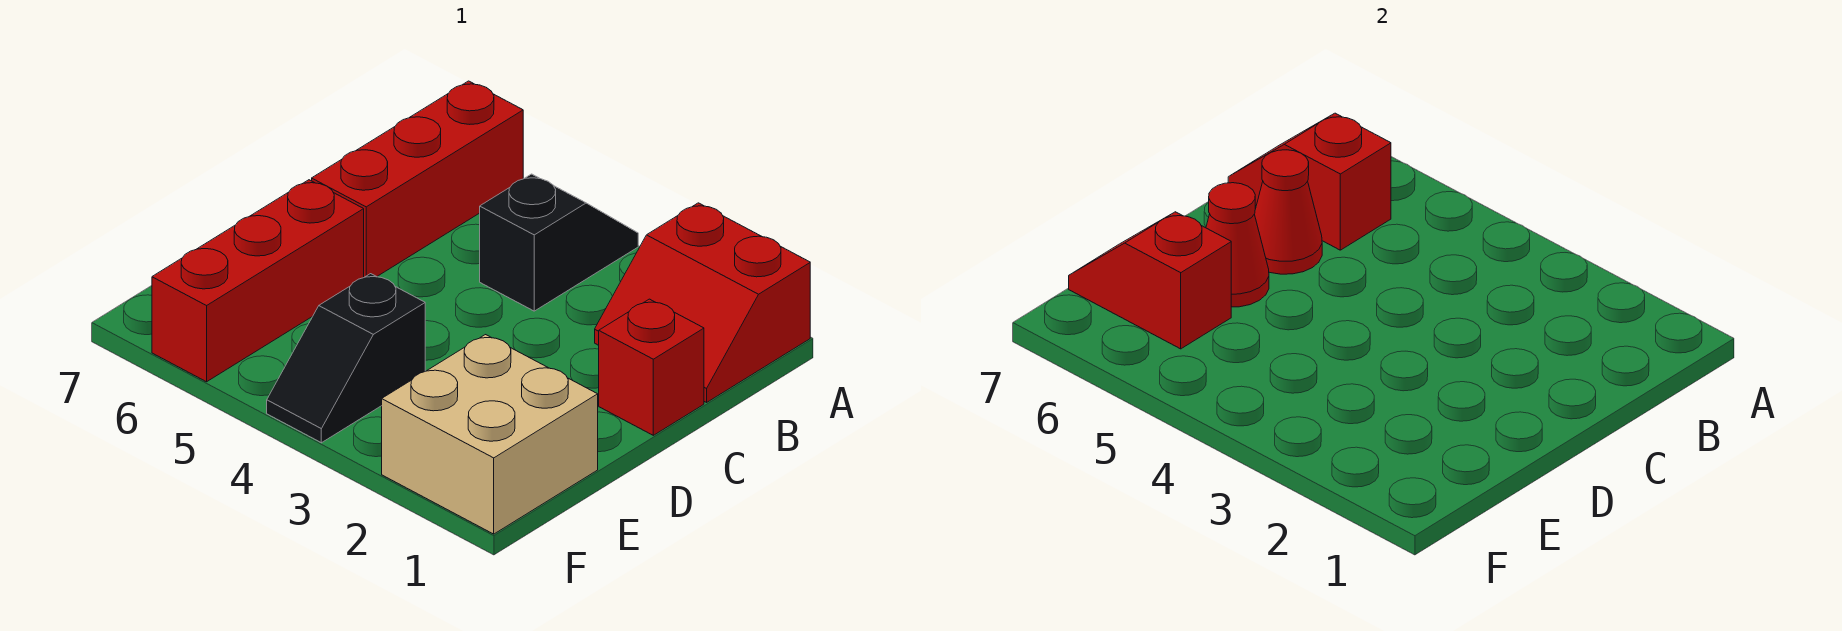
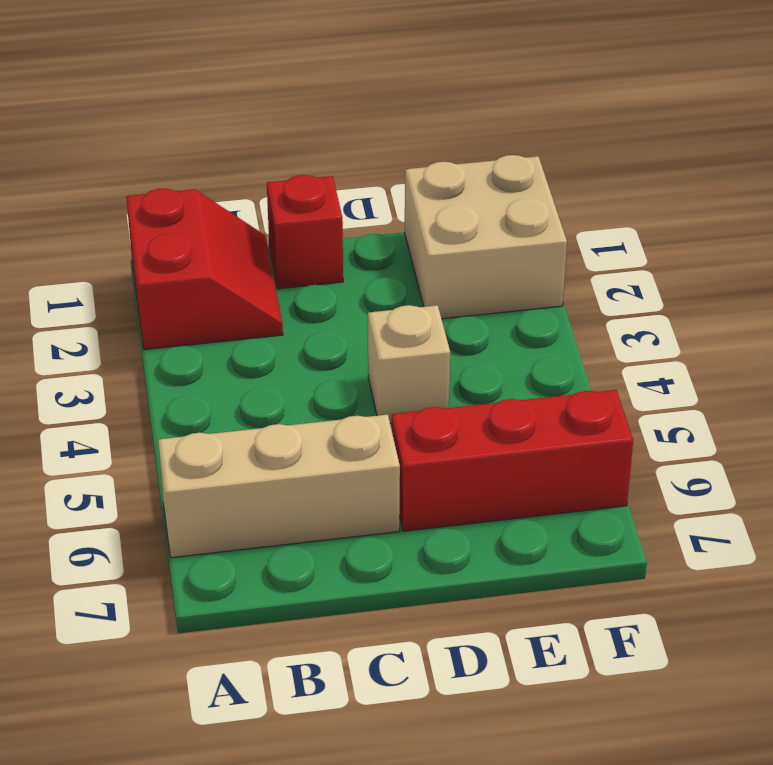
tan brick A6:C6 level 1 -> red brick A6:C6 level 1
tan brick D4 level 1 -> none
none -> black slope A4:B4 level 1 top B
none -> black slope E4:F4 level 1 top E

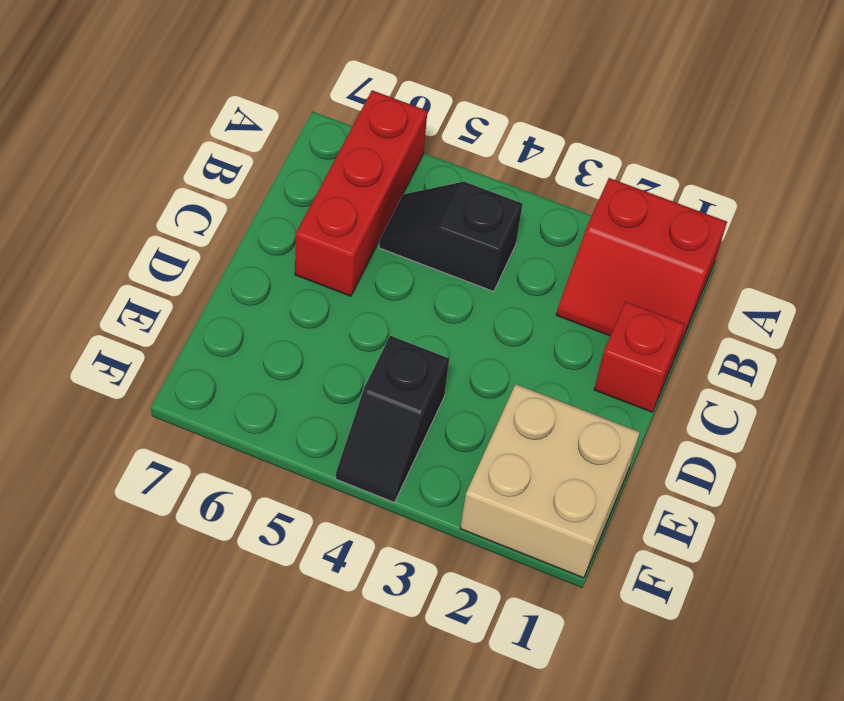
black slope B4:B5 level 1 top 4 -> black slope A4:B4 level 1 top B
none -> red brick D6:F6 level 1
none -> red slope B6:B7 level 2 top 6

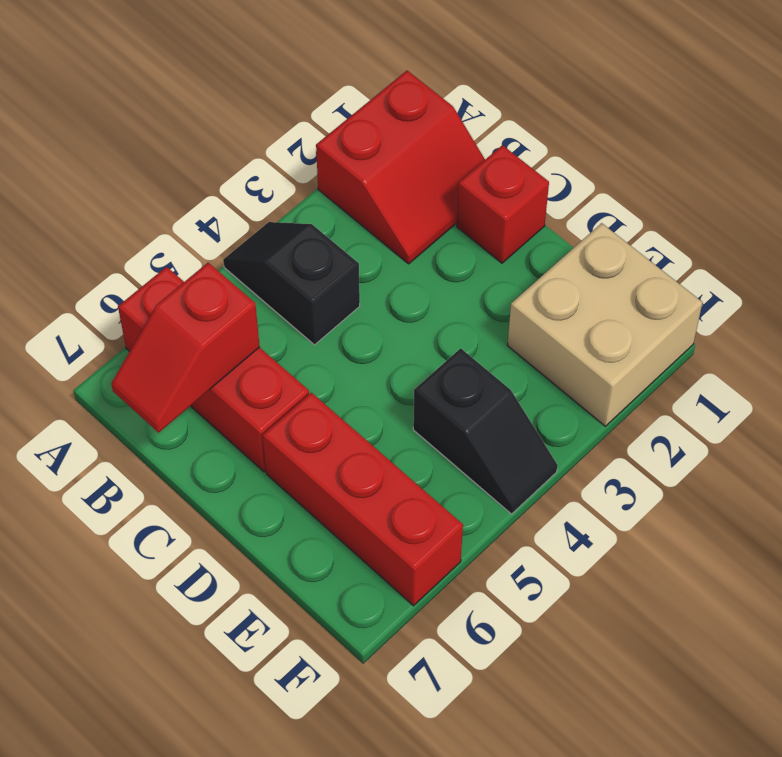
none -> red cone C6 level 2
none -> red cone D6 level 2

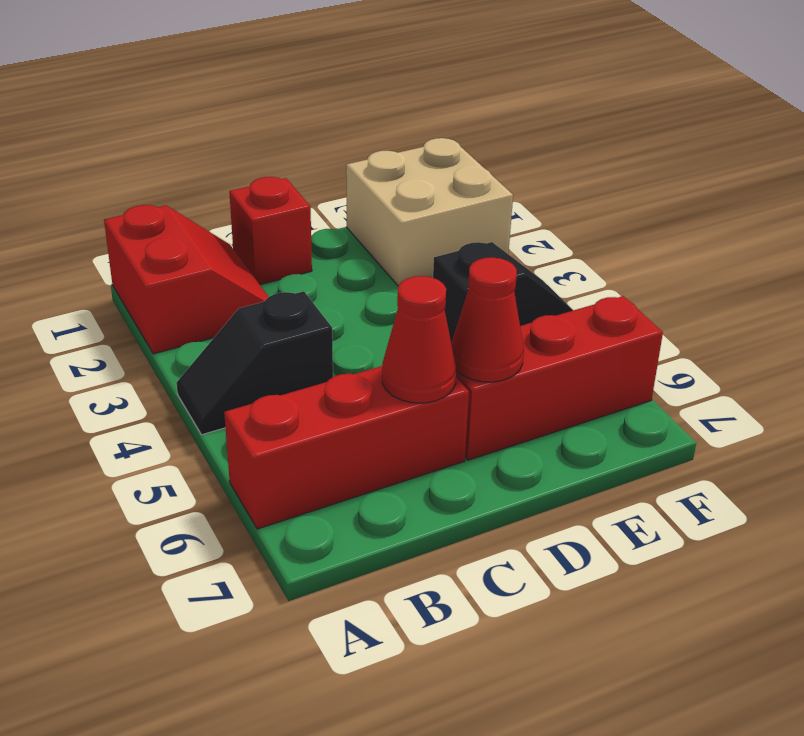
none -> red slope B6:B7 level 2 top 6
none -> red slope E6:E7 level 2 top 6

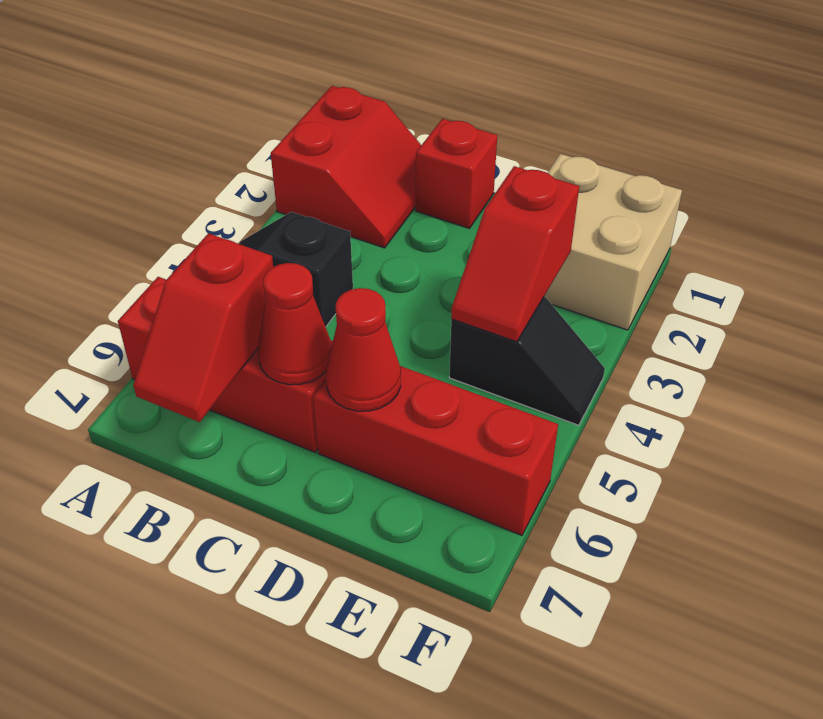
red slope E3:E4 level 2 top 3 -> red slope E6:E7 level 2 top 6

